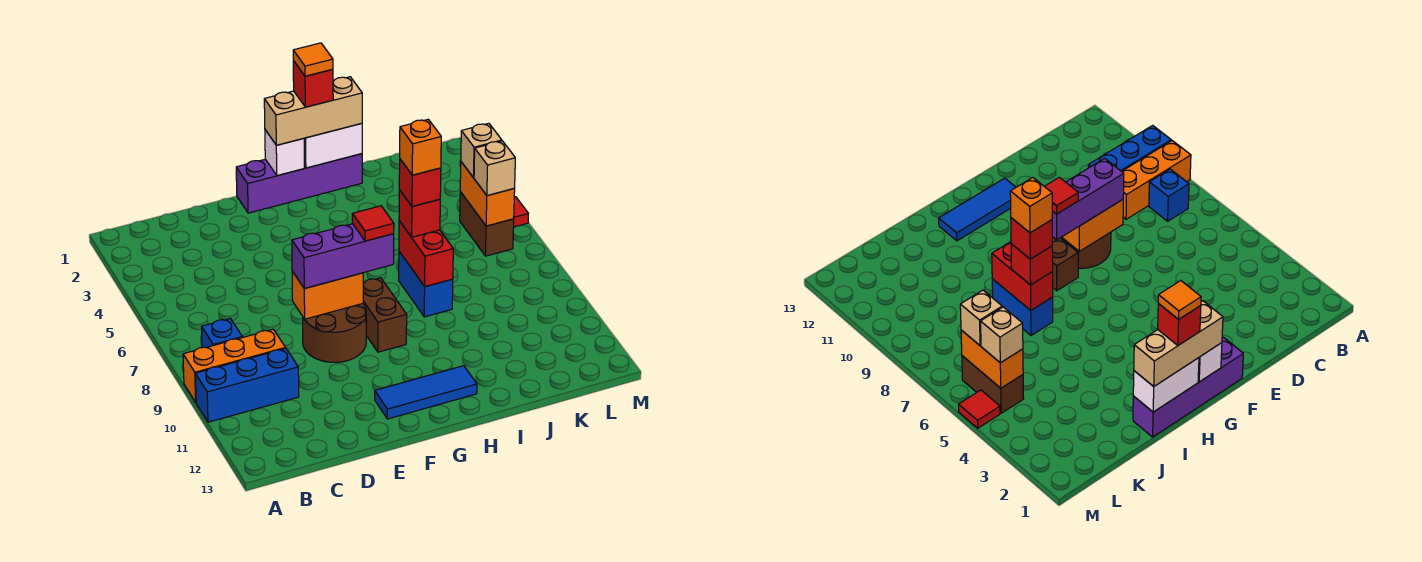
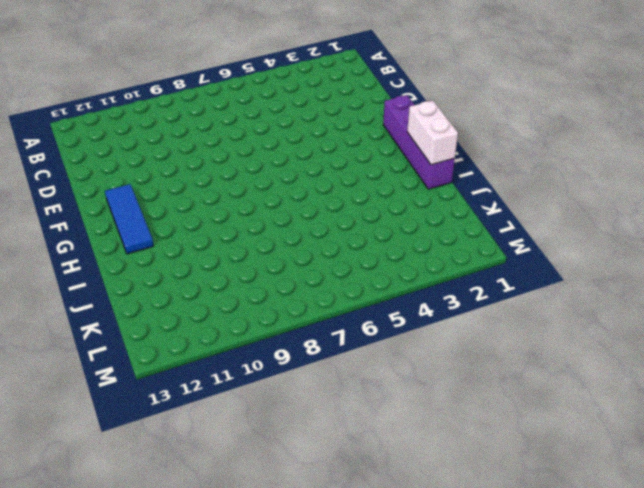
none -> orange brick A9:C9 level 1
none -> blue brick A10:C10 level 1
none -> blue brick B8 level 1

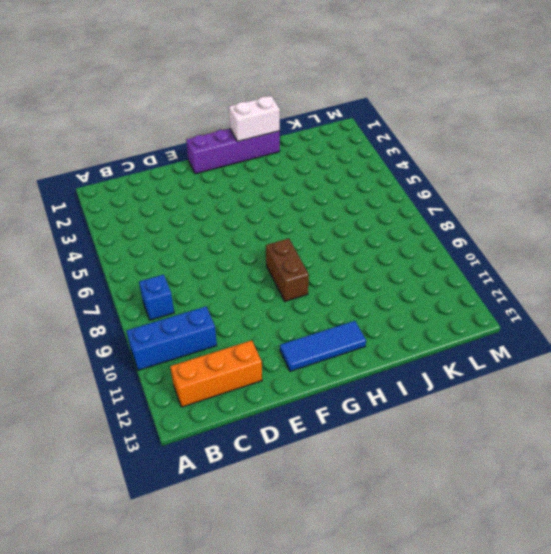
orange brick B12:D12 level 1 -> orange brick A9:C9 level 1
none -> brown round brick E8:F9 level 1
none -> blue brick I7:I8 level 1
none -> brown brick L5:L6 level 1

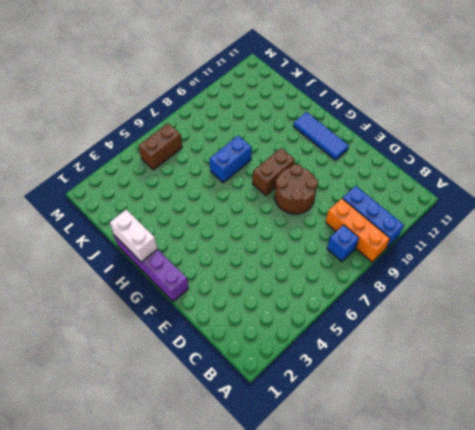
none -> red tile M5 level 1
none -> orange brick E8:F8 level 2
none -> white brick G1 level 2

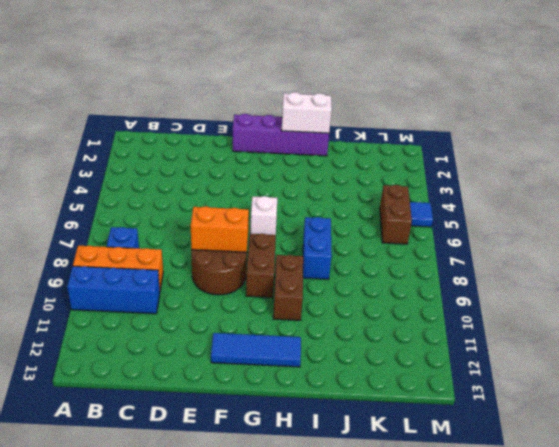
white brick G6 level 1 -> white brick G1 level 2
brown brick H9:H10 level 1 -> none
blue tile M5 level 1 -> red tile M5 level 1
none -> red brick I7:I8 level 2
none -> orange brick L5:L6 level 2
none -> purple brick E8:G8 level 3

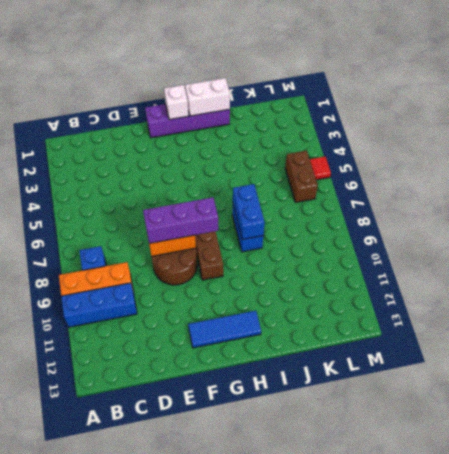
blue brick I7:I8 level 2 -> red brick I7:I8 level 2
none -> orange brick L5:L6 level 2
none -> tan brick G1:I1 level 3
none -> red brick I7 level 3

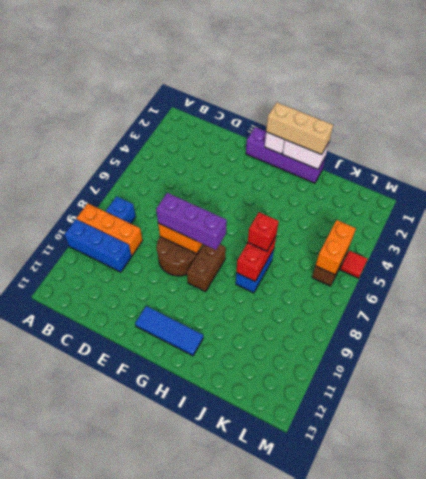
none -> tan brick L5 level 3
none -> tan brick L6 level 3
none -> red tile G8 level 4

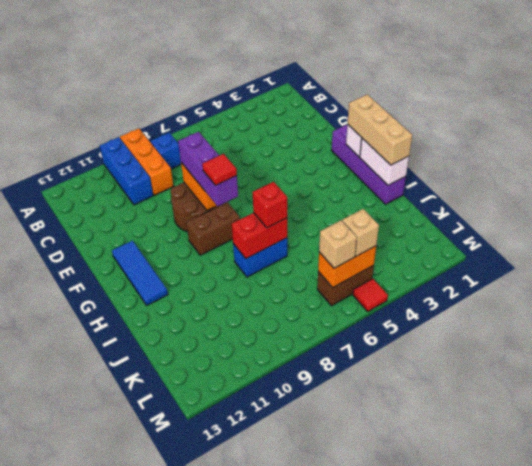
none -> red brick H1 level 4
none -> red brick I7 level 4
none -> orange tile H1 level 5

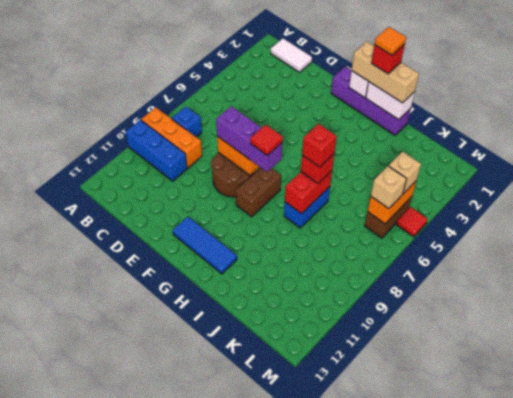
white tile B1:C1 level 1 -> none
none -> orange brick I7 level 5

